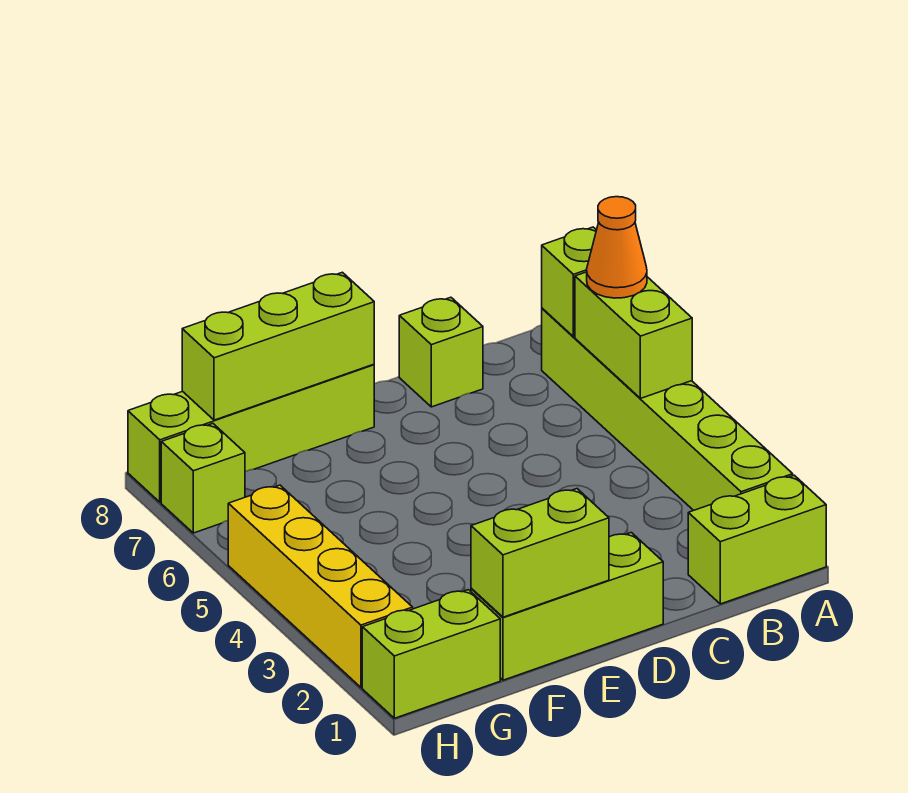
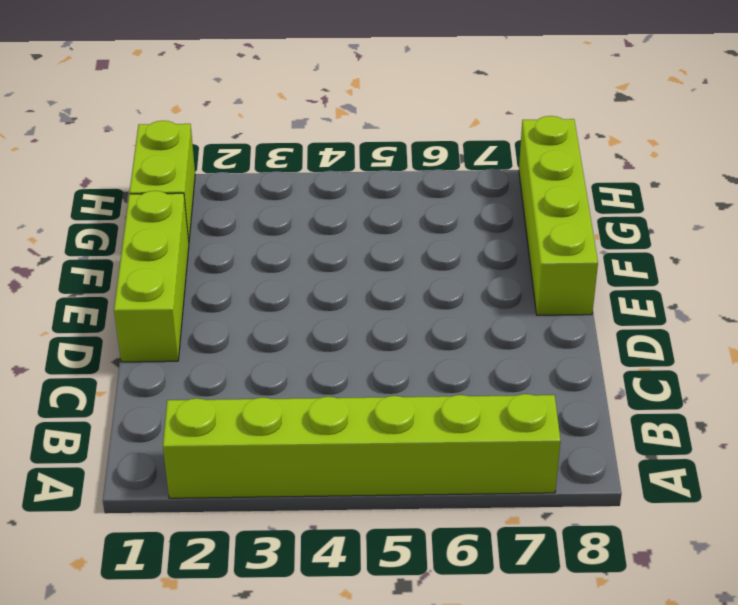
none -> lime brick A1:B1 level 1
none -> lime brick C8 level 1
none -> yellow brick H2:H5 level 1

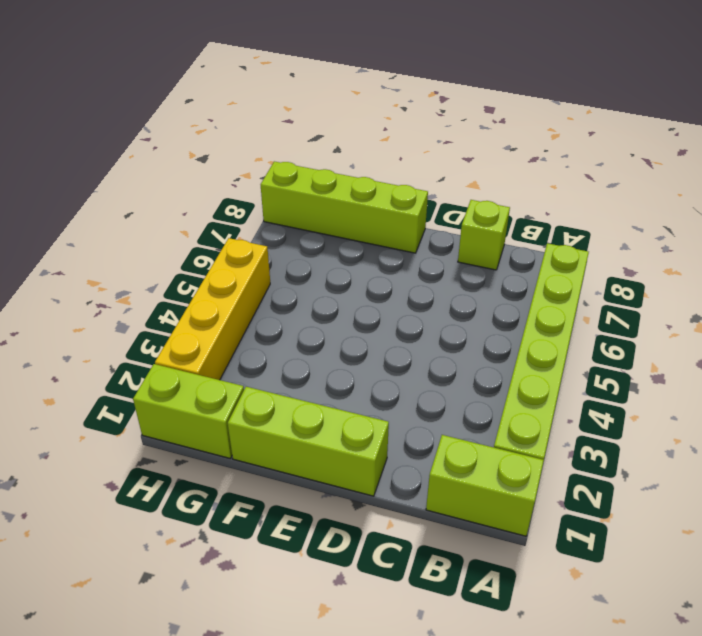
none -> lime brick H7 level 1
none -> lime brick A5:A6 level 2
none -> lime brick A7 level 2

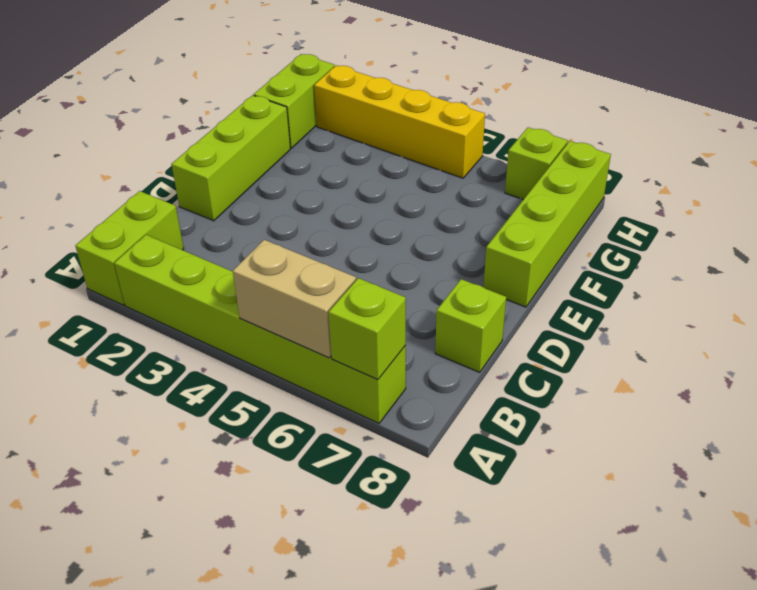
tan brick A5:A6 level 2 -> lime brick A5:A6 level 2
none -> lime brick E1:F1 level 2
none -> lime brick E8:G8 level 2
none -> orange cone A6 level 3

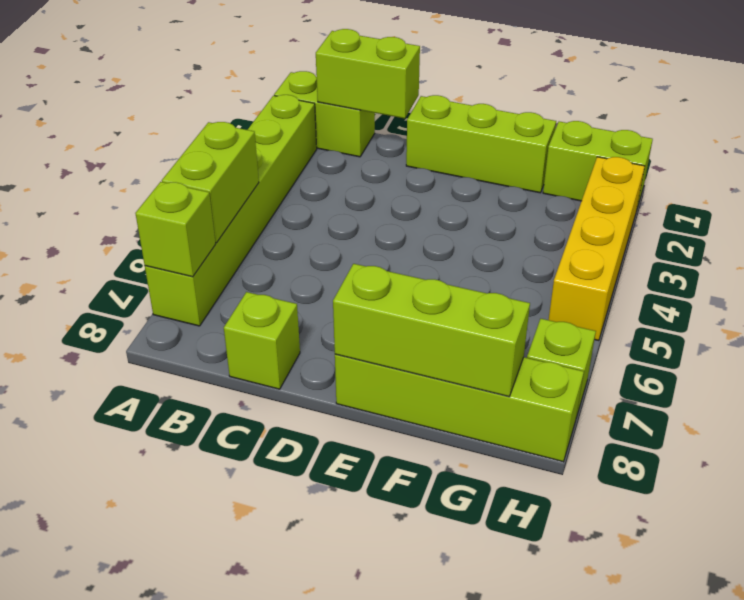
lime brick B1:C1 level 2 -> lime brick E1:F1 level 2
none -> orange cone A6 level 3

